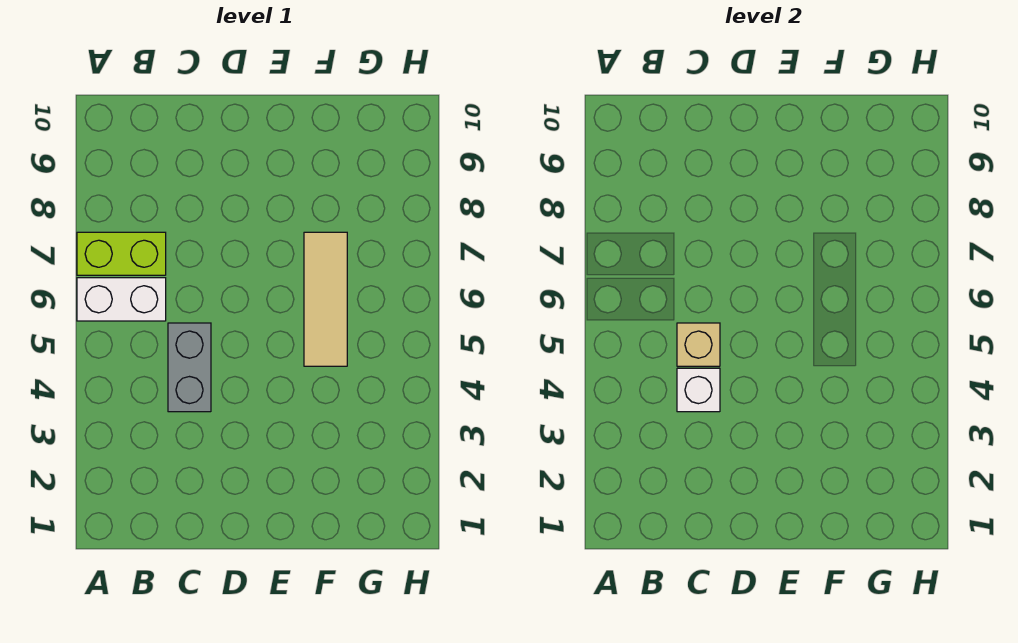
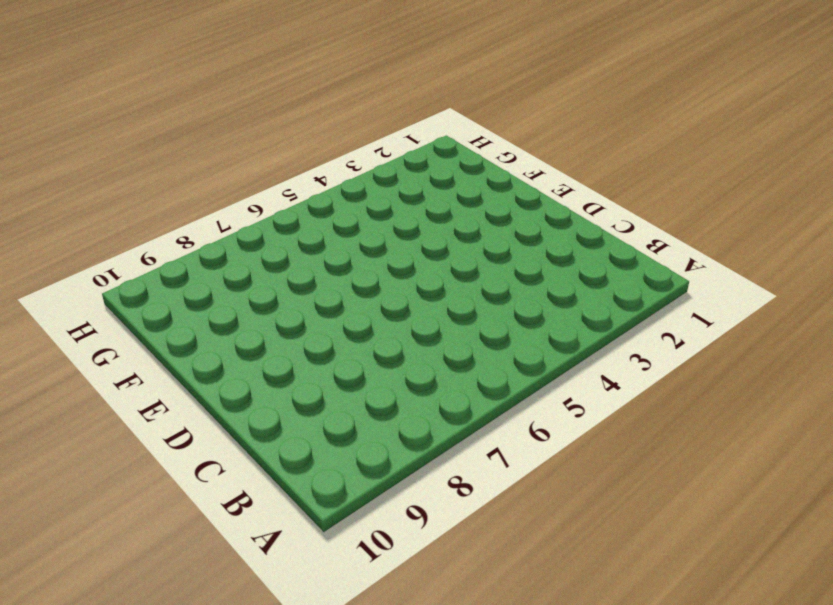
none -> white brick A6:B6 level 1
none -> lime brick A7:B7 level 1

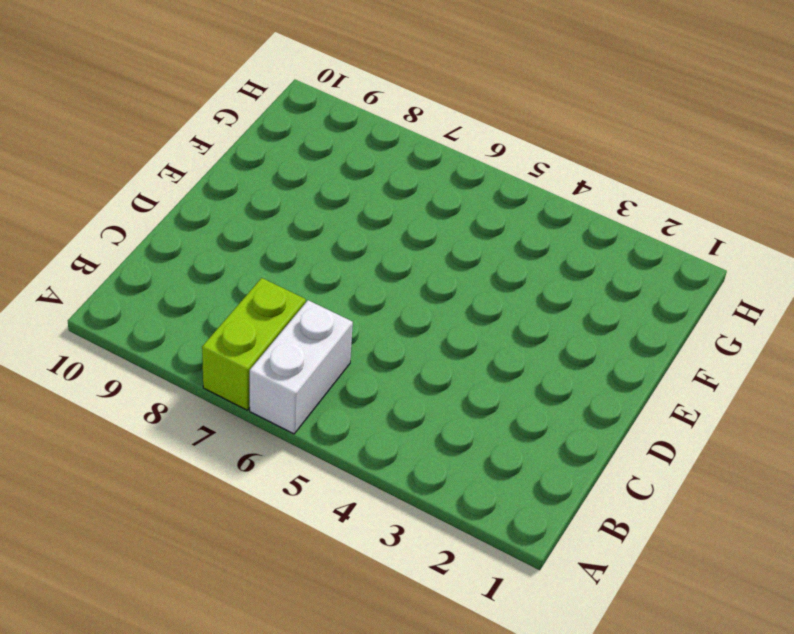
none -> grey brick C4:C5 level 1
none -> tan tile F5:F7 level 1

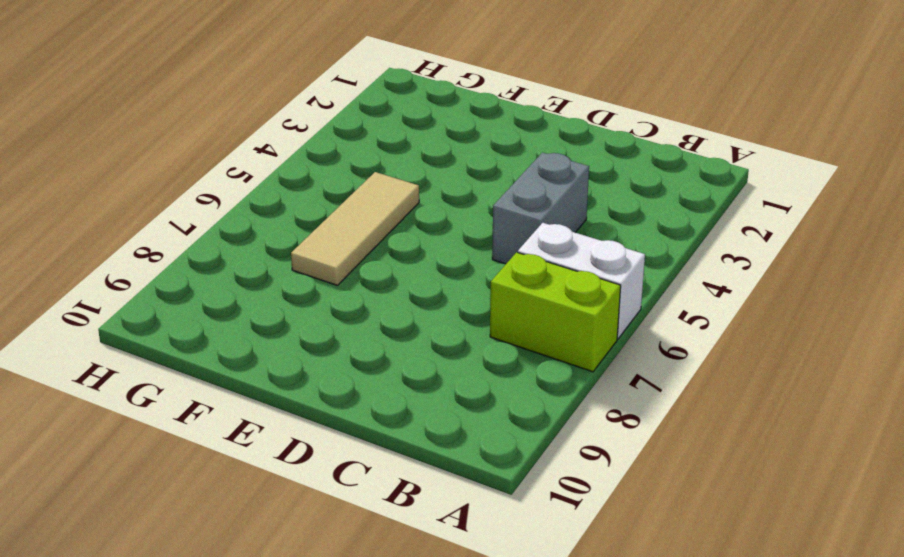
none -> white brick C4 level 2
none -> tan brick C5 level 2

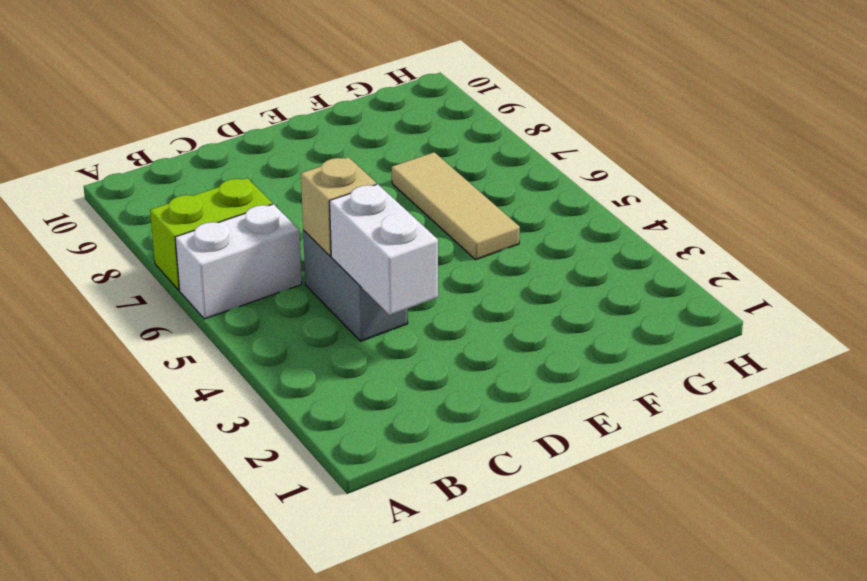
white brick C3:C4 level 2 -> white brick C4 level 2

